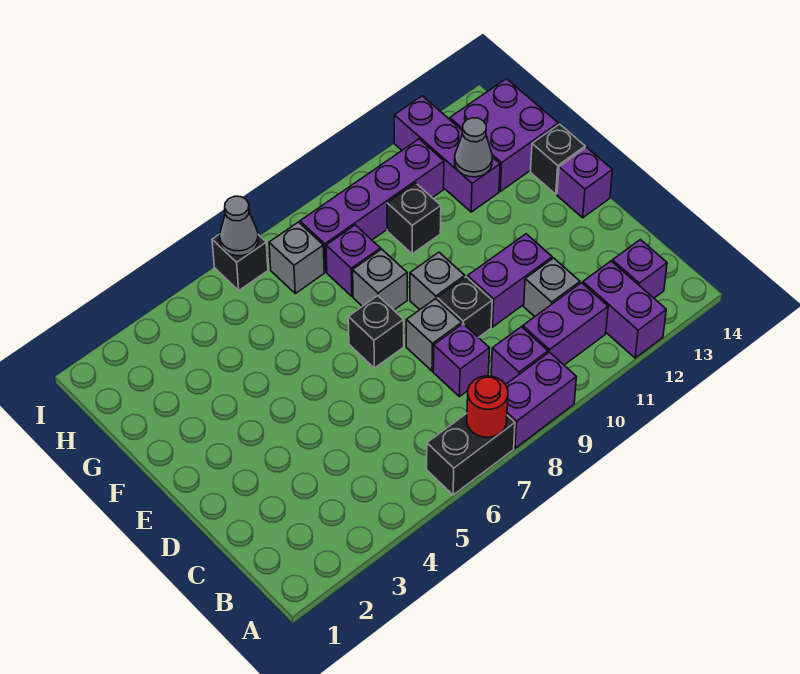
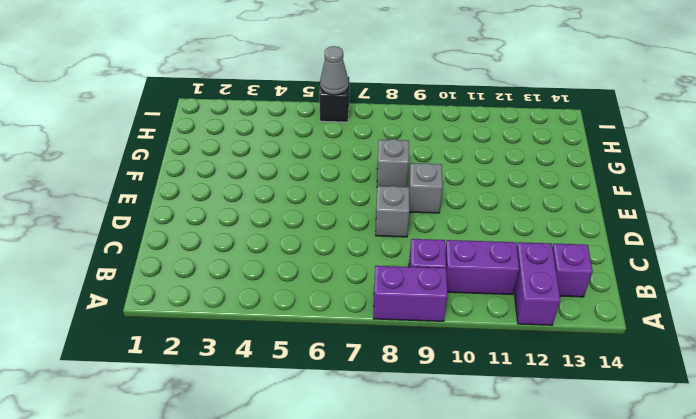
none -> black brick A6:A7 level 1
none -> purple brick C8 level 1
none -> grey brick C11 level 1

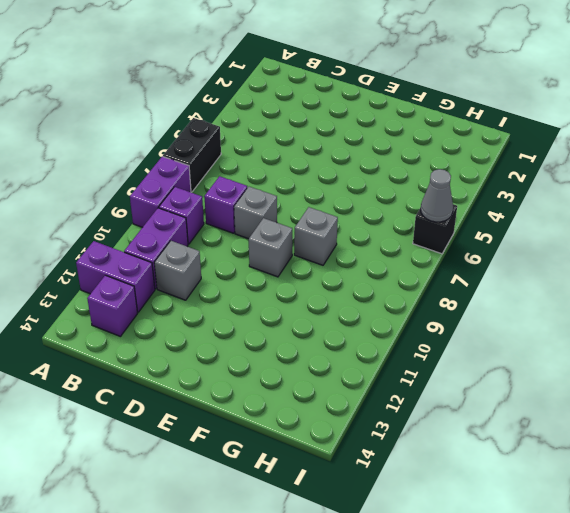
none -> black brick D9 level 1
none -> purple brick D10:D11 level 1
none -> black brick E7 level 1

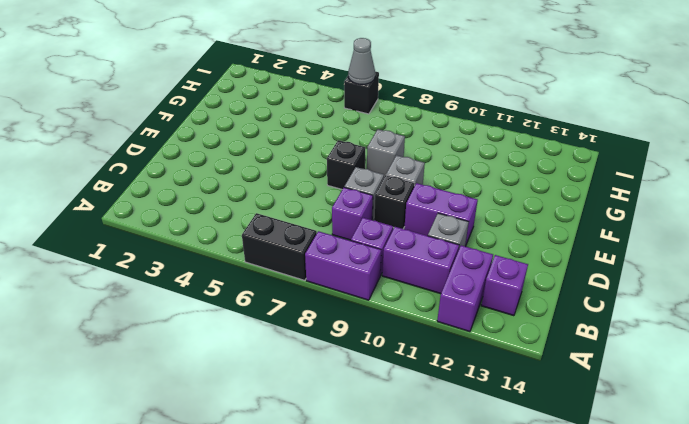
none -> purple brick E14 level 1
none -> black brick F14 level 1
none -> purple brick G8 level 1

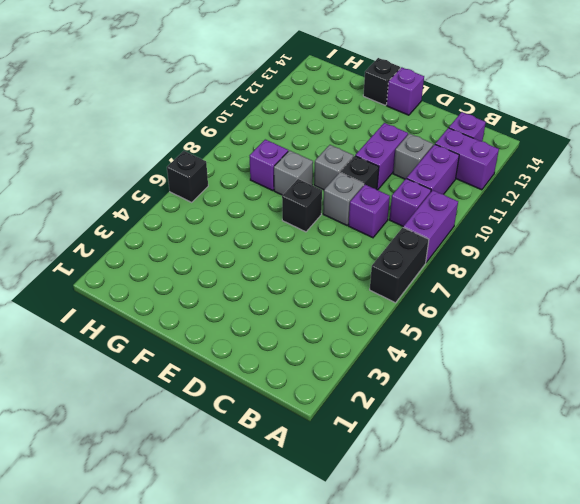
none -> black brick G10 level 1
none -> purple brick G12:I12 level 1
none -> purple brick G13:H14 level 1

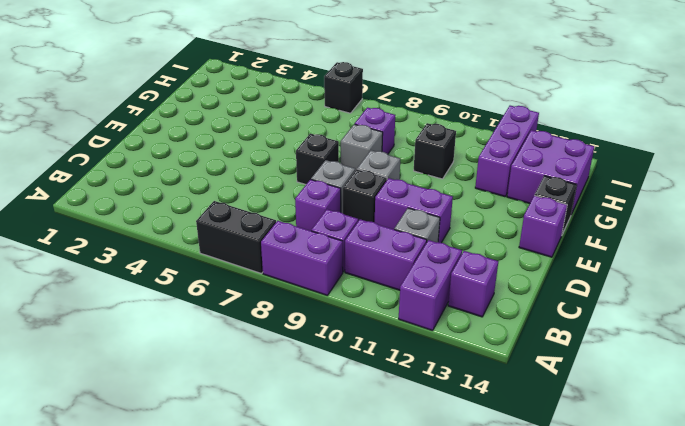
none -> grey brick H7 level 1
none -> purple brick H8:H11 level 1
none -> red round brick A7 level 2

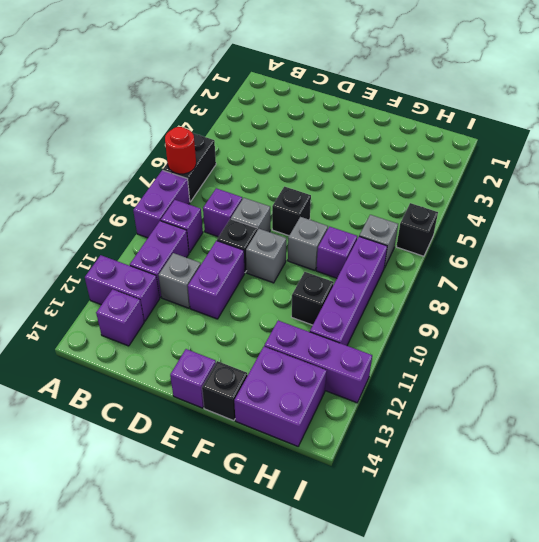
none -> grey cone G12 level 2
none -> grey cone I6 level 2

